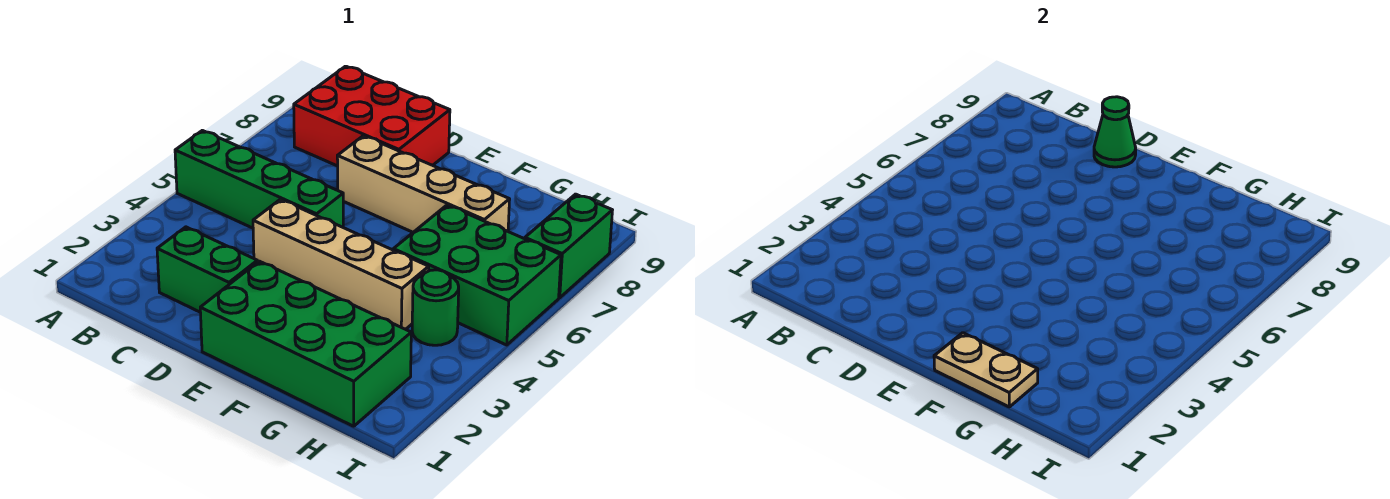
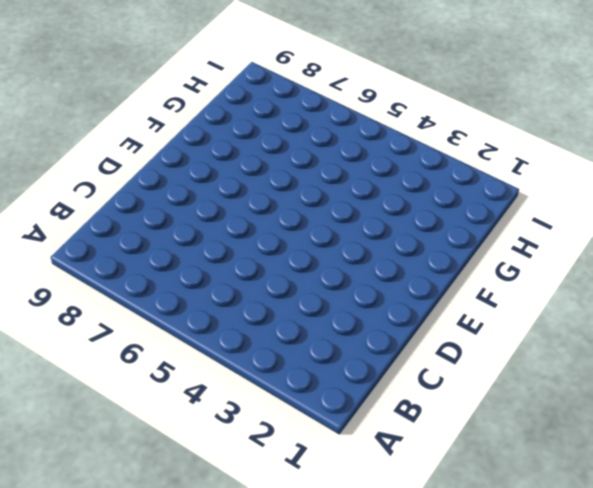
none -> green brick A5:D5 level 1
none -> red brick B8:D9 level 1

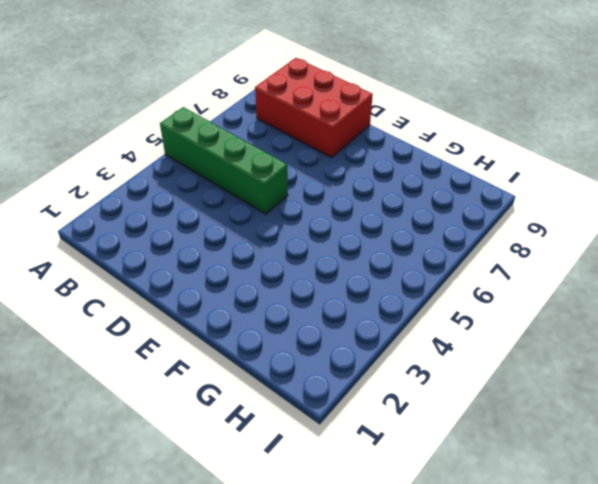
none -> green brick C2:D2 level 1
none -> tan brick D4:G4 level 1

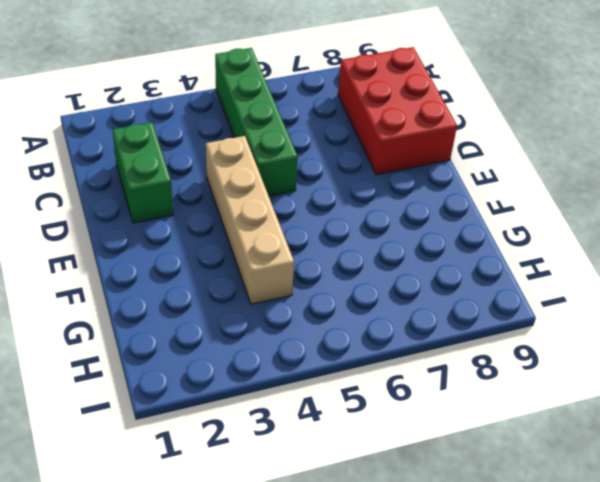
none -> tan brick D7:G7 level 1
none -> green brick E1:H2 level 1

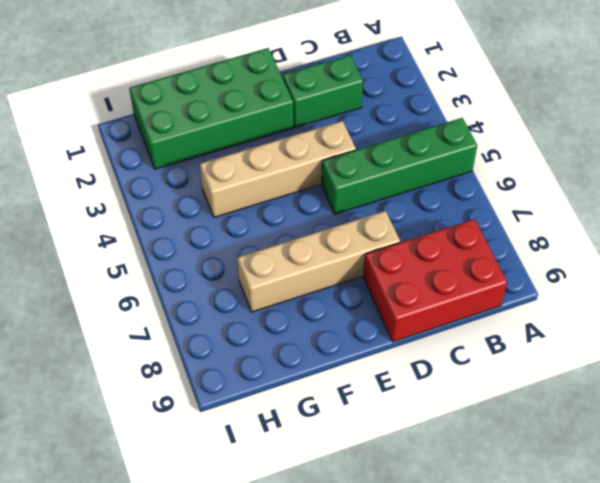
none -> green brick G5:I6 level 1
none -> green round brick H4 level 1

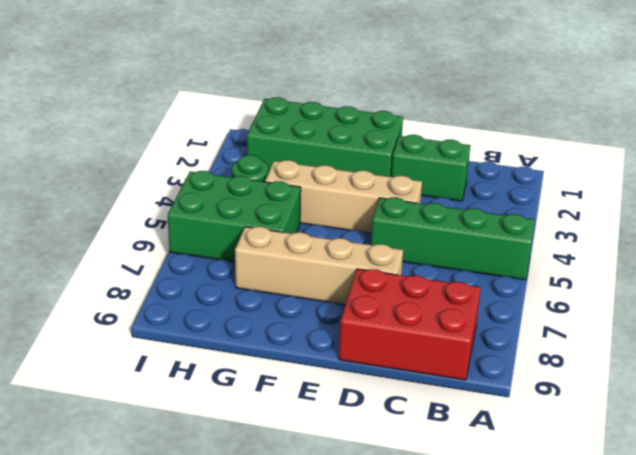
none -> green brick I7:I8 level 1
none -> green cone D9 level 2

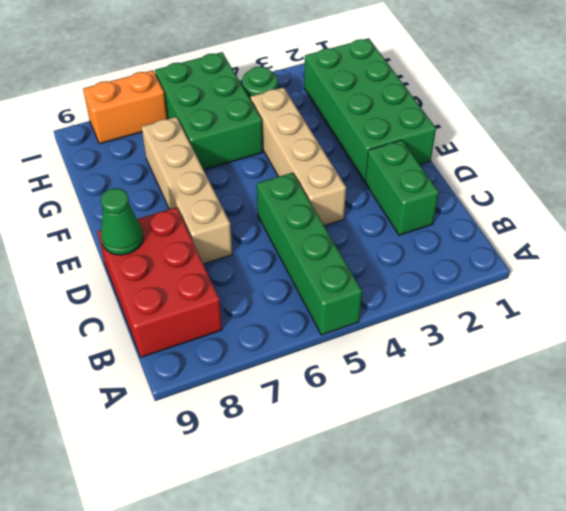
orange brick I7:I8 level 1 -> green brick I7:I8 level 1
none -> tan plate F1:G1 level 2

